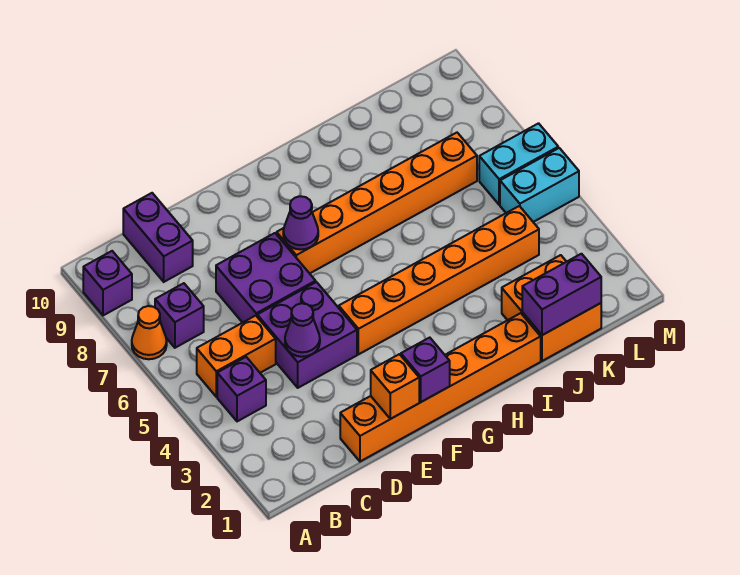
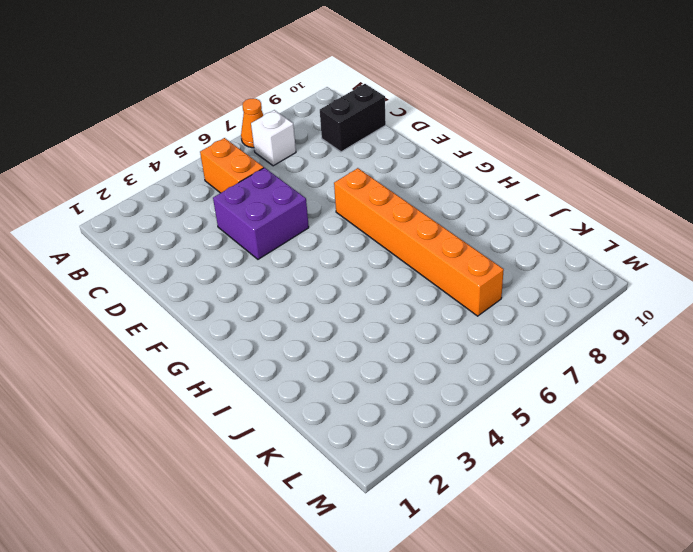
white brick B7 level 1 -> purple brick B7 level 1
black brick C9:C10 level 1 -> purple brick C9:C10 level 1
none -> purple brick A9 level 1
none -> purple brick B4 level 1
none -> orange brick D1:I1 level 1

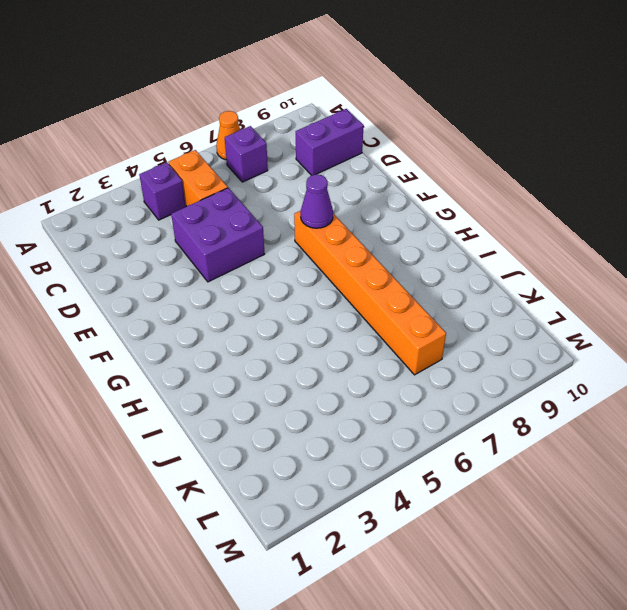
none -> purple brick A9 level 1
none -> orange brick D1:I1 level 1
none -> purple brick D6:E7 level 1

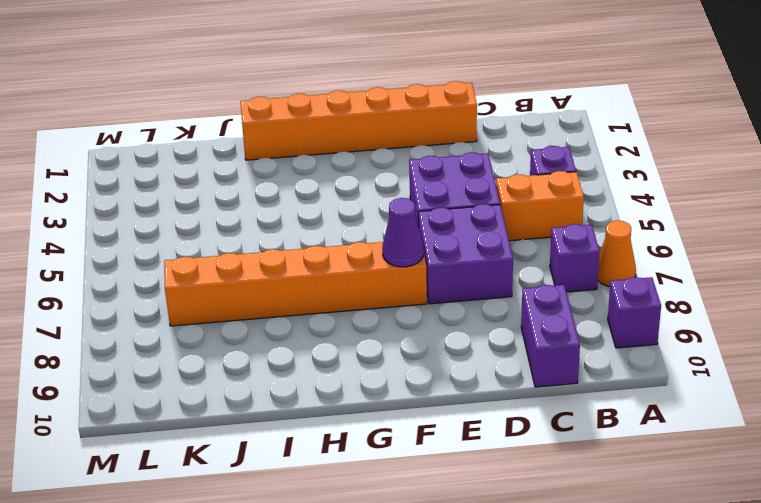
none -> orange brick F4:K4 level 1
none -> orange brick J1:K2 level 1
none -> cyan brick L5:M5 level 1

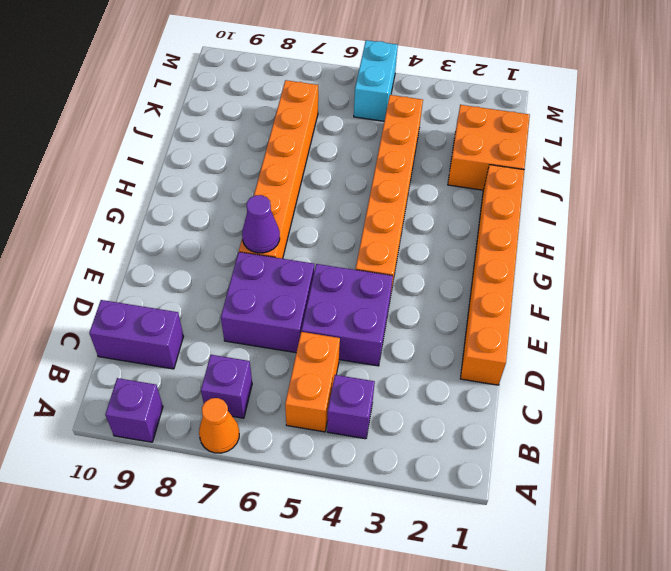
none -> cyan brick L6:M6 level 1
none -> purple cone D4 level 2
none -> orange brick E1 level 2

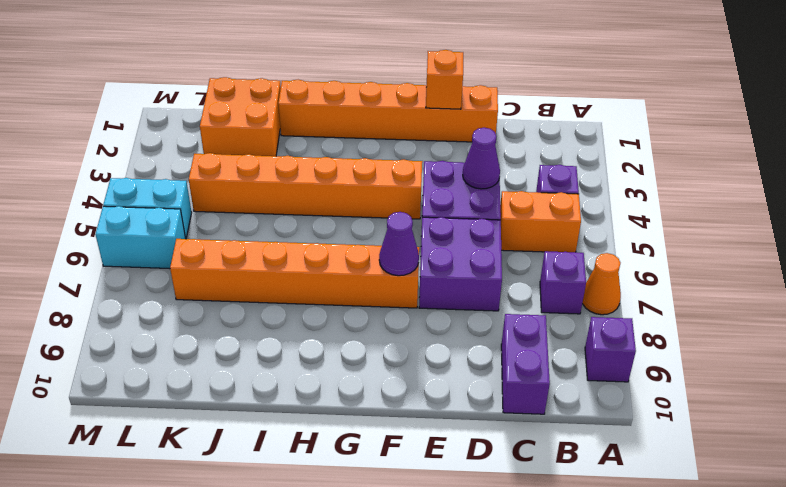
none -> purple brick F1 level 2
none -> purple brick J1:K1 level 2

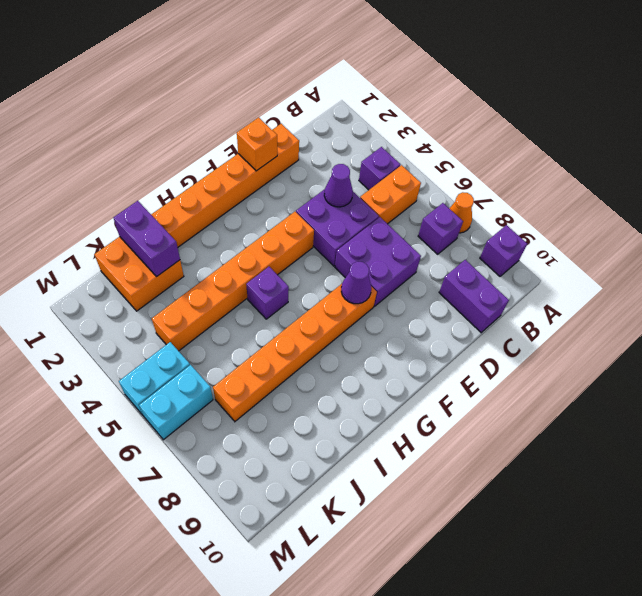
purple brick H5 level 1 -> purple brick F1 level 2
purple brick J1:J2 level 2 -> purple brick J1:K1 level 2

